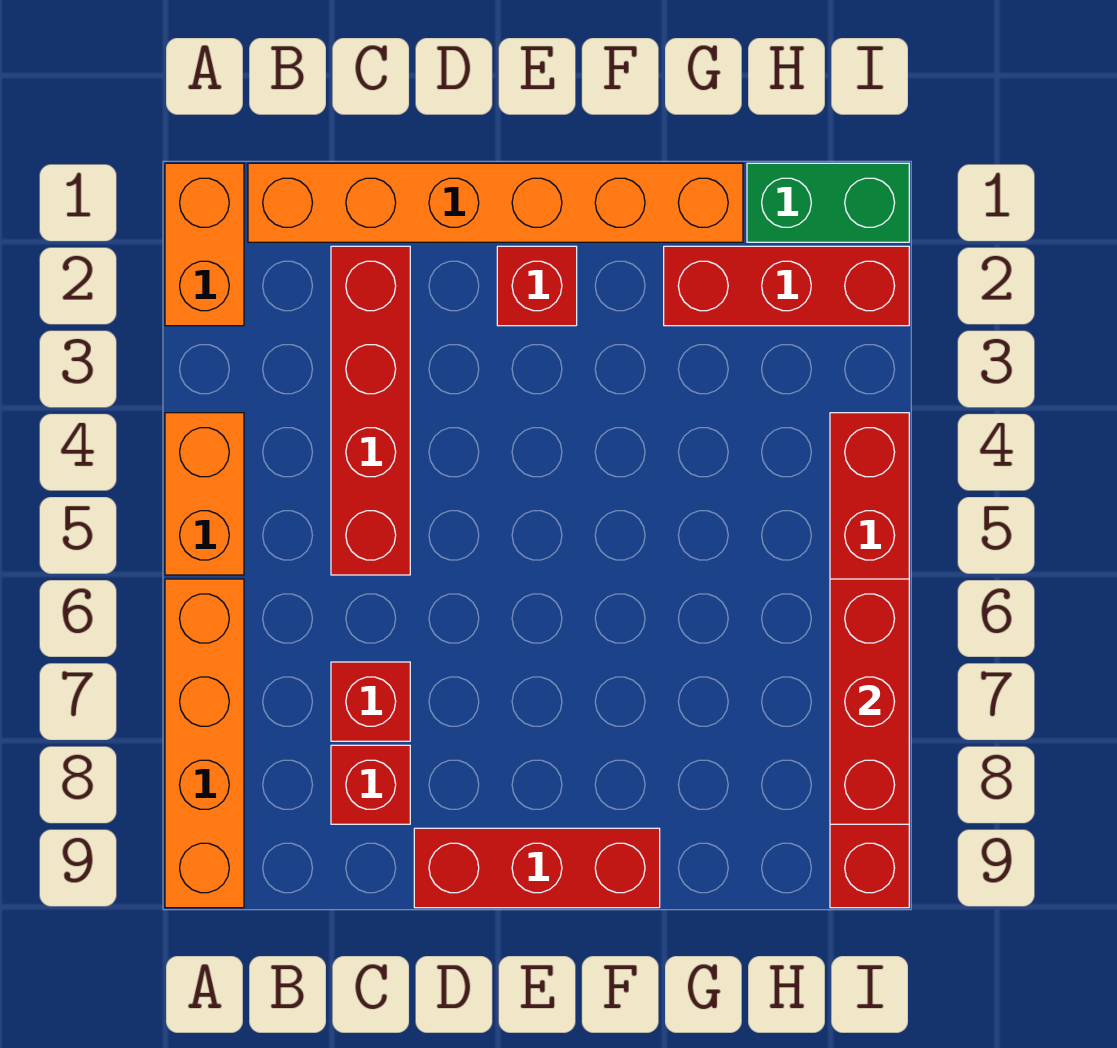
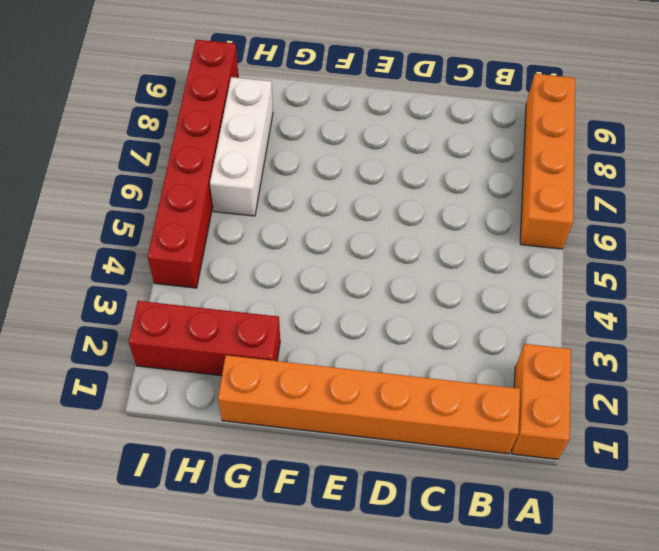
white brick H6:H8 level 1 -> none
none -> orange brick A4:A5 level 1
none -> red brick C2:C5 level 1
none -> red brick C7 level 1

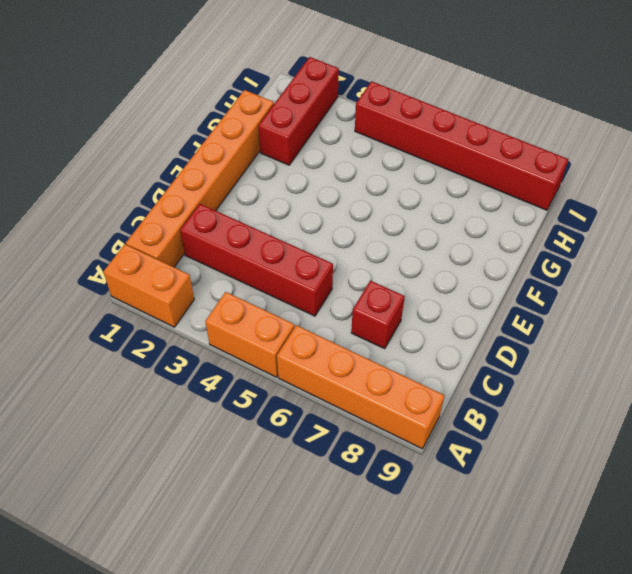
none -> red brick C8 level 1
none -> red brick D9:F9 level 1
none -> red brick E2 level 1

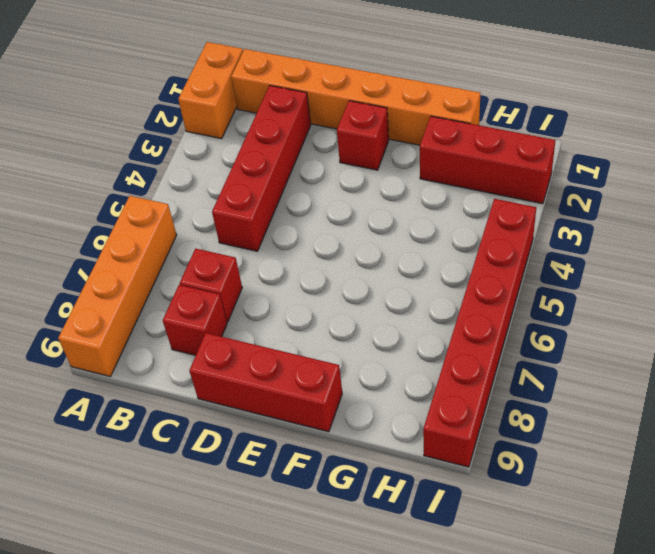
none -> orange brick A4:A5 level 1
none -> green brick H1:I1 level 1
none -> red brick I6:I8 level 2

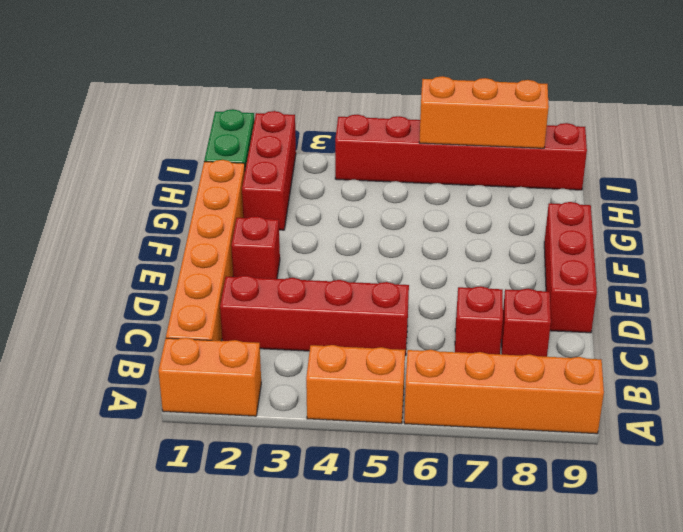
orange brick I6:I8 level 2 -> red brick I6:I8 level 2

